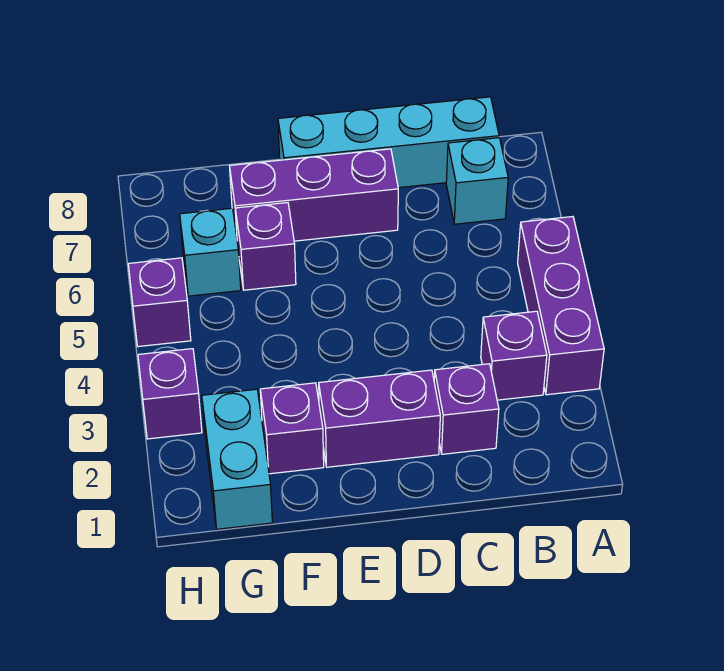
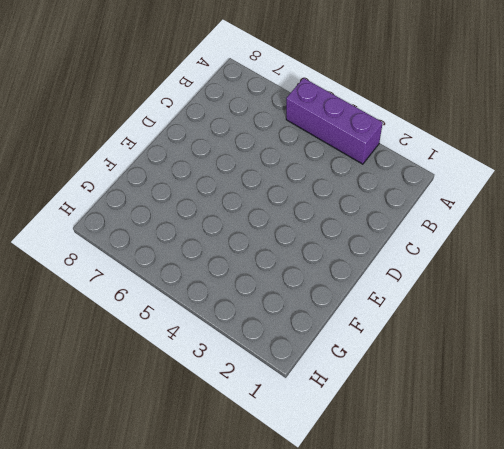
none -> purple brick B3 level 1
none -> cyan brick B7 level 1
none -> cyan brick B8:E8 level 1

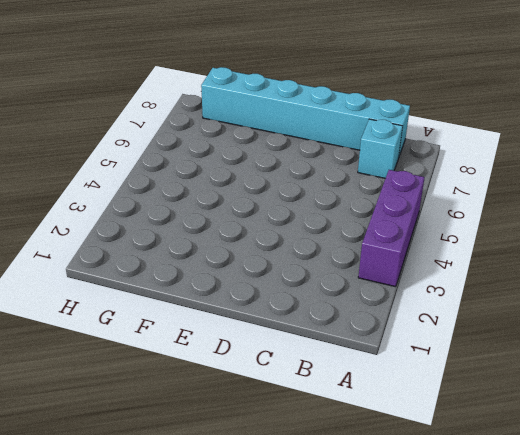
cyan brick B8:G8 level 1 -> cyan brick B8:E8 level 1
none -> purple brick B3 level 1
none -> purple brick C2 level 1
none -> purple brick D2:E2 level 1

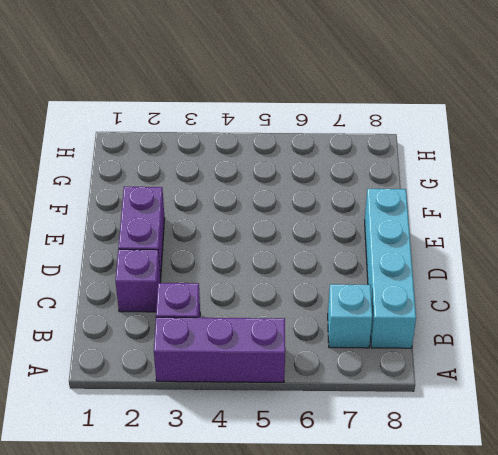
none -> purple brick D7:F7 level 1
none -> purple brick F2 level 1
none -> purple brick F6 level 1

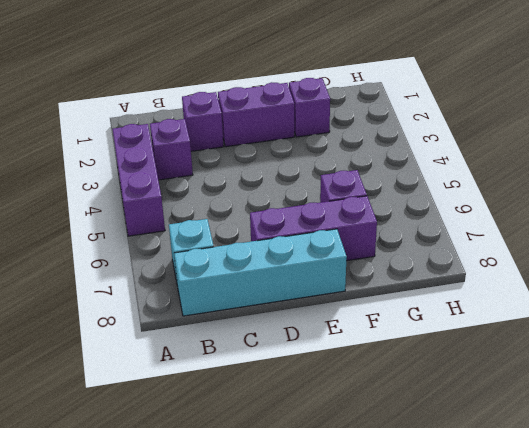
none -> cyan brick G1:G2 level 1
none -> cyan brick G6 level 1
none -> purple brick H3 level 1

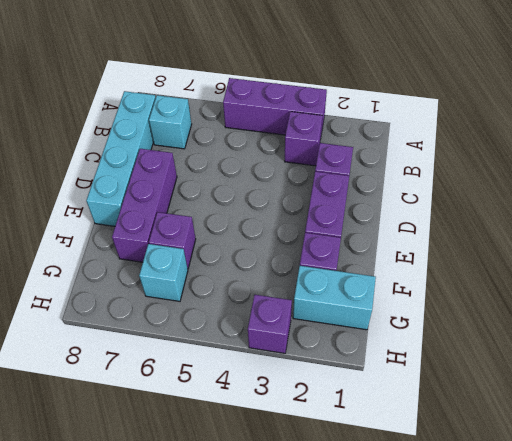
none -> purple brick H5 level 1

